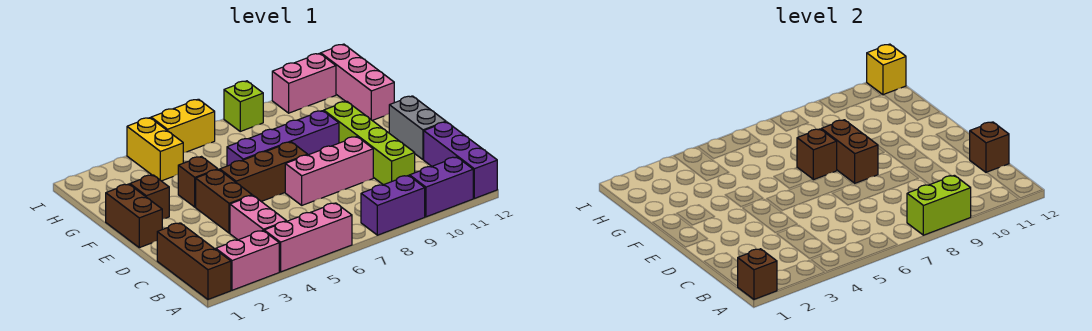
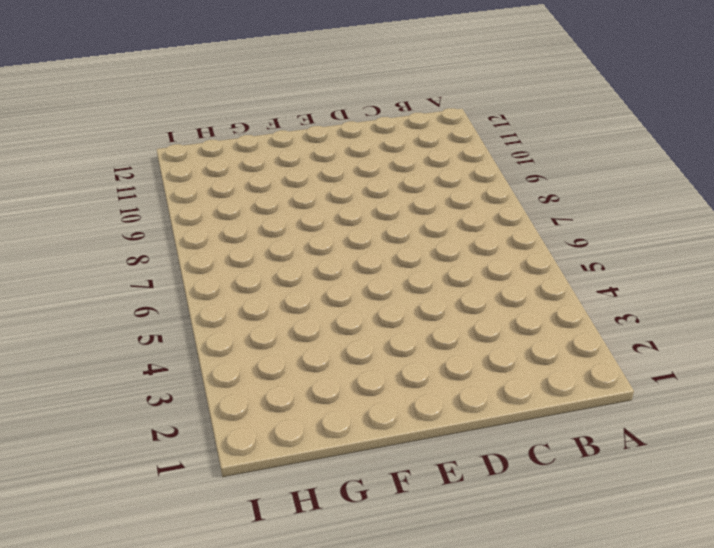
none -> brown brick A1:C1 level 1
none -> pink brick A2:A3 level 1
none -> pink brick A4:A6 level 1

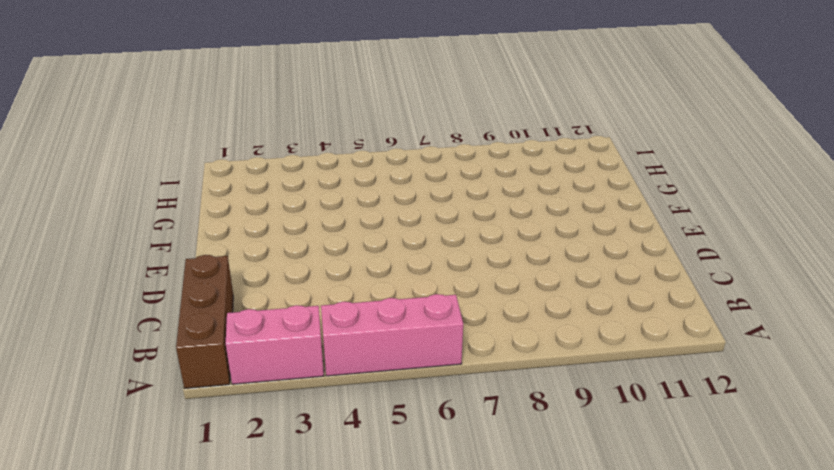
none -> purple brick A8:A9 level 1
none -> purple brick A10:A11 level 1
none -> purple brick A12:C12 level 1

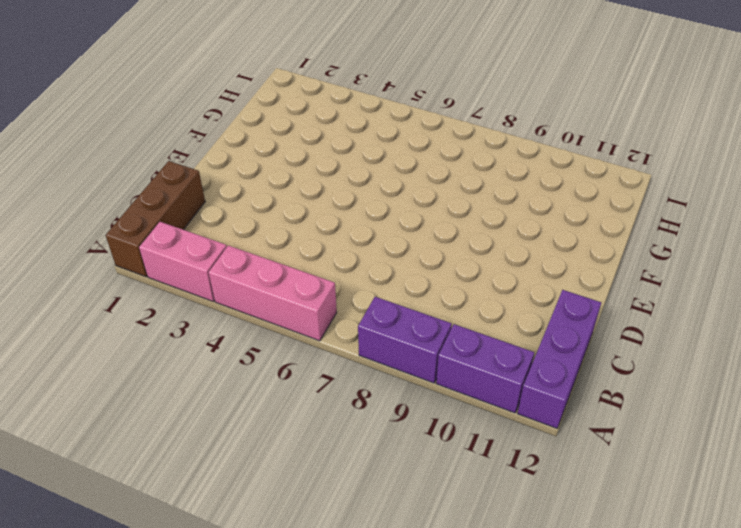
none -> pink brick B4:C4 level 1
none -> lime brick C10:F10 level 1
none -> brown brick D4:E4 level 1

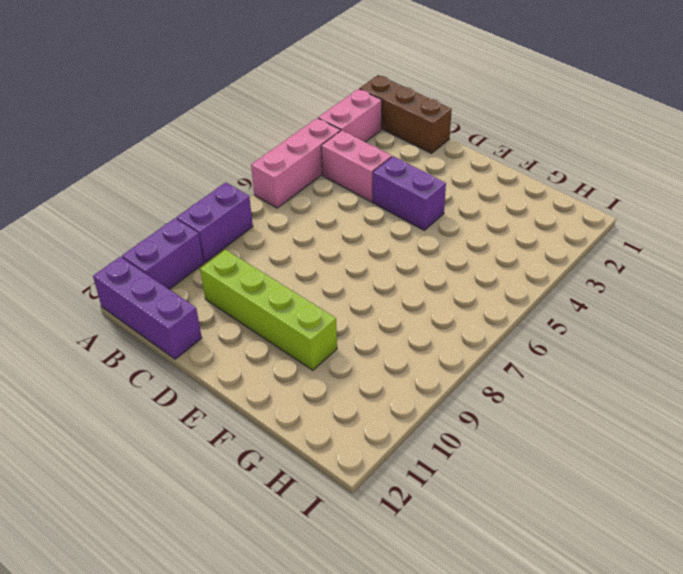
purple brick D4:E4 level 1 -> brown brick D4:E4 level 1
none -> pink brick D7:D9 level 1
none -> grey brick D12:E12 level 1
none -> brown brick E1:F1 level 1

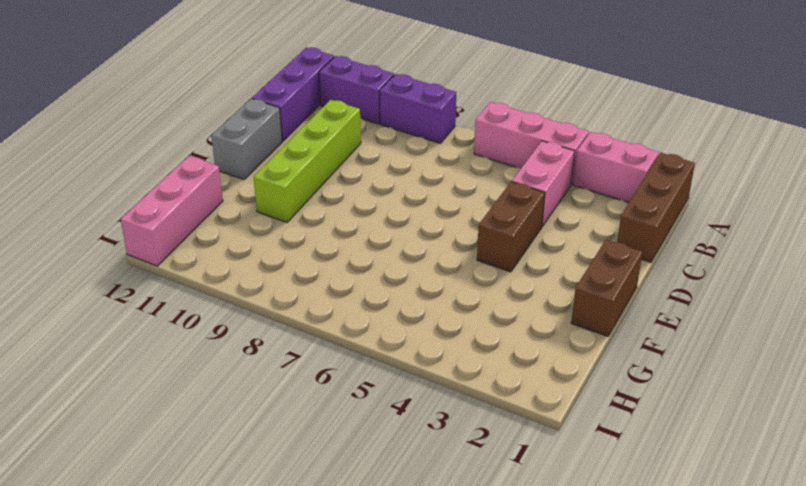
none -> pink brick D7:D9 level 1
none -> brown brick E5:E7 level 1
none -> brown brick F2 level 1

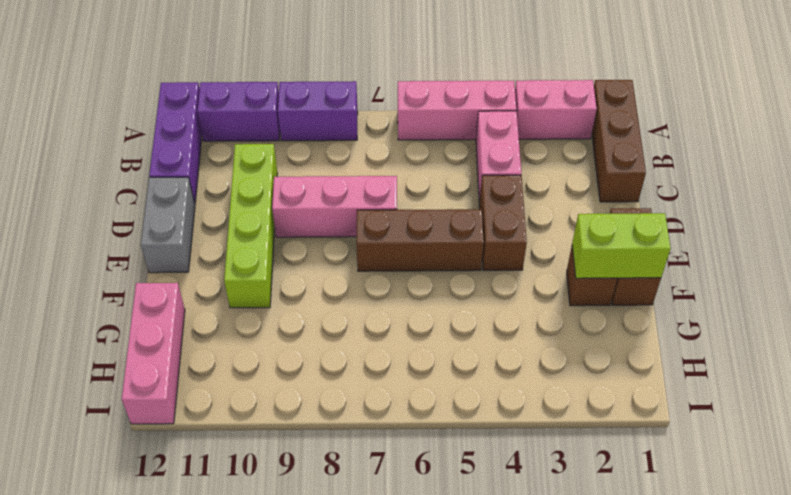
lime brick F1:F2 level 2 -> lime brick A8:A9 level 2
none -> brown brick F4 level 1
none -> purple brick F6:F9 level 1
none -> yellow brick H4:I4 level 1

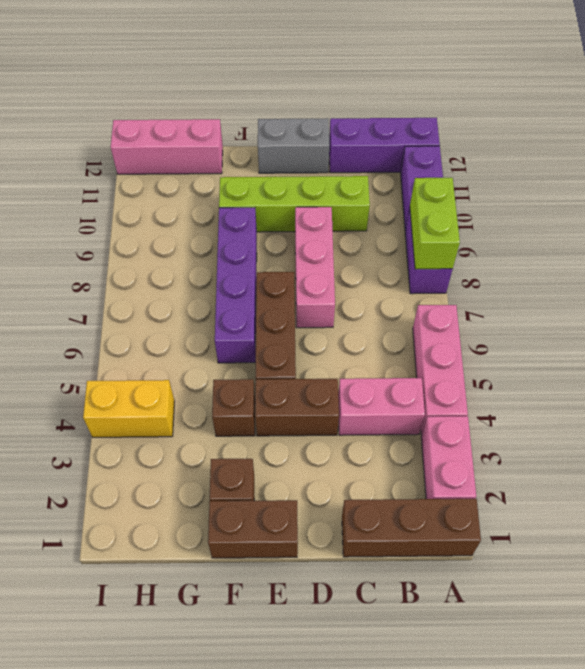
none -> yellow brick I5:I6 level 1
none -> lime brick I8 level 1
none -> pink brick I10:I11 level 1

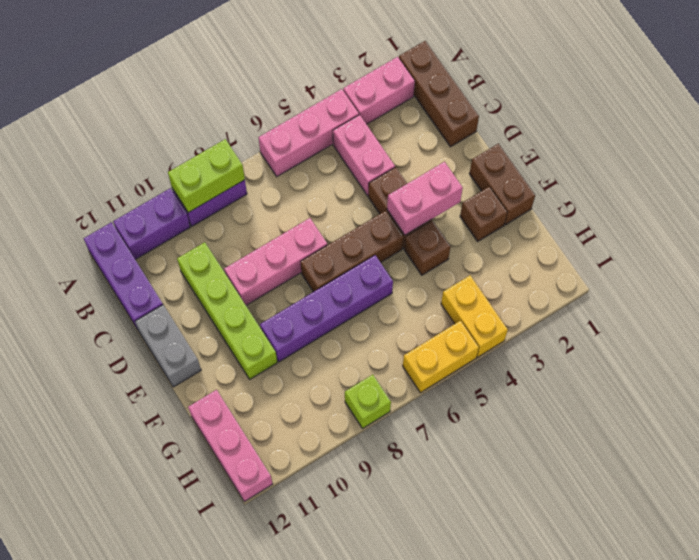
pink brick E3:E4 level 2 -> pink brick I10:I11 level 1
none -> brown brick A1 level 2
none -> brown brick C12 level 2
none -> brown brick E8:F8 level 2

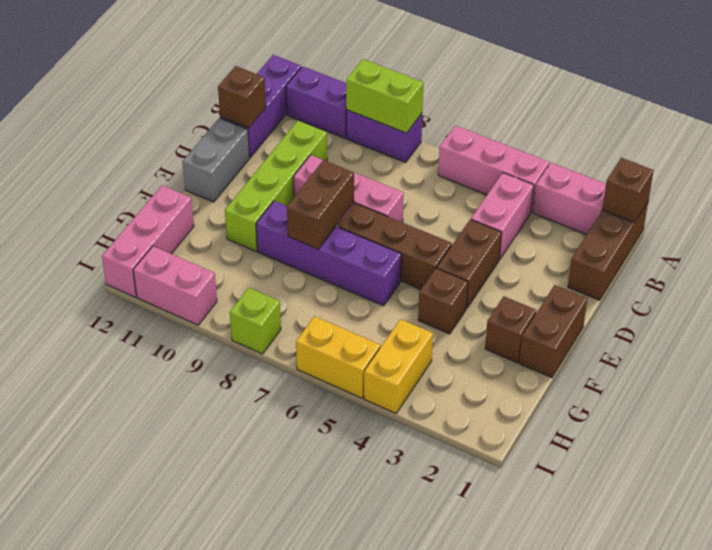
none -> brown brick F7 level 2
none -> yellow brick I12 level 2

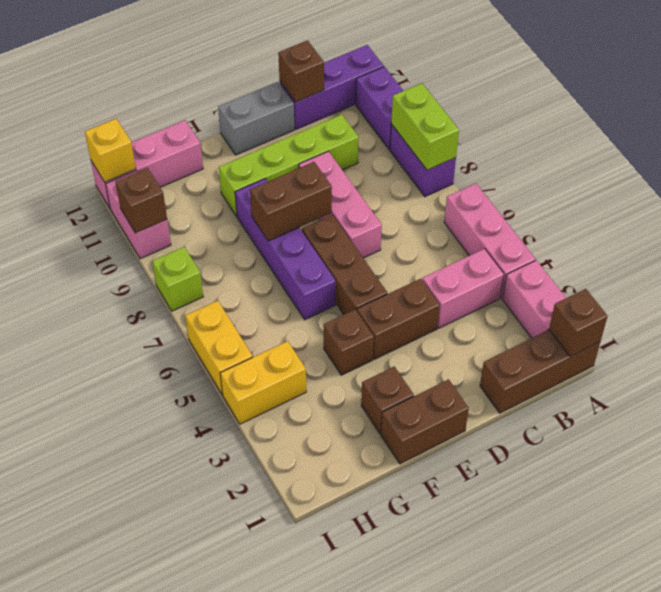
brown brick I10 level 2 -> brown brick F7 level 2

